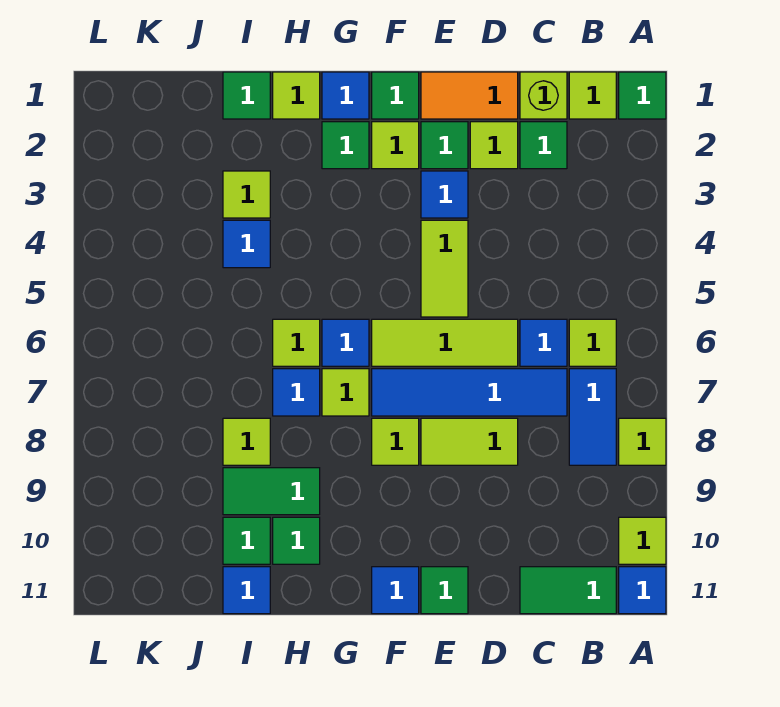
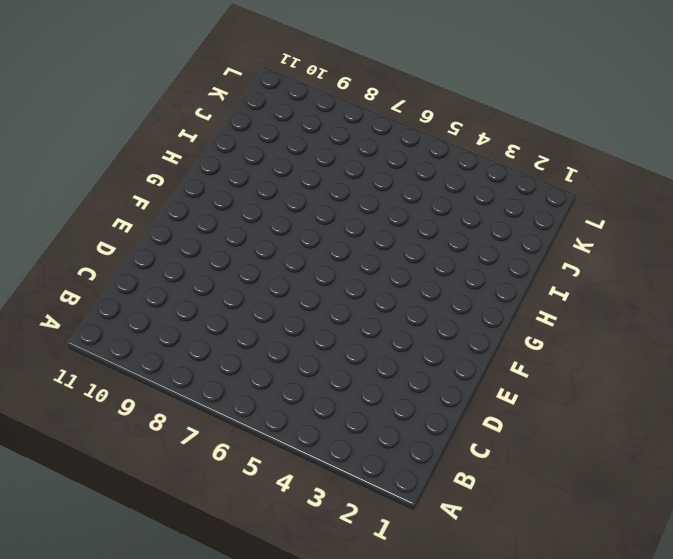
none -> green tile A1 level 1
none -> lime tile A8 level 1
none -> lime tile A10 level 1
none -> blue tile A11 level 1

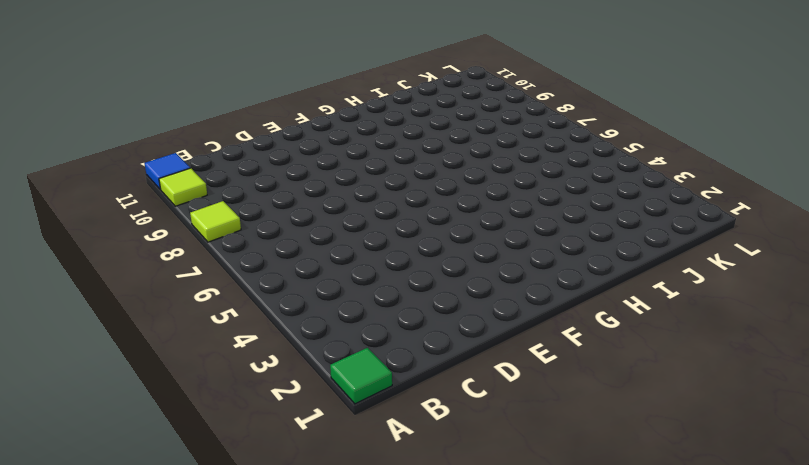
none -> lime tile B1 level 1
none -> lime tile B6 level 1
none -> blue tile B7:B8 level 1
none -> green tile B11:C11 level 1

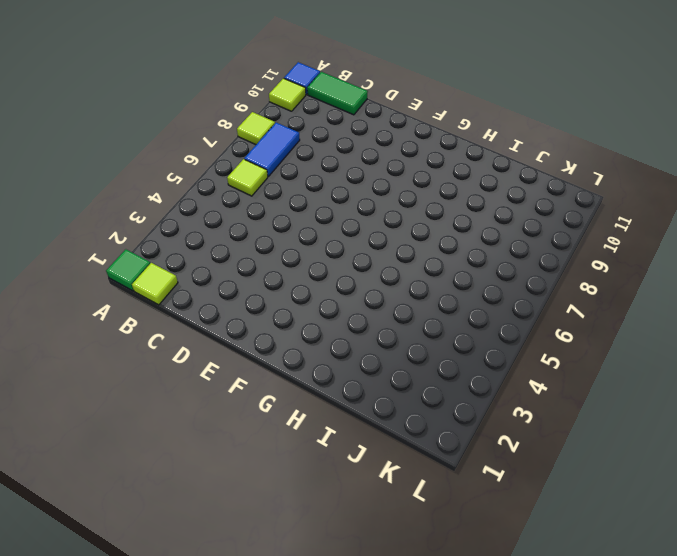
none -> lime brick C1 level 1
none -> green tile C2 level 1
none -> blue tile C6 level 1
none -> blue tile C7:F7 level 1

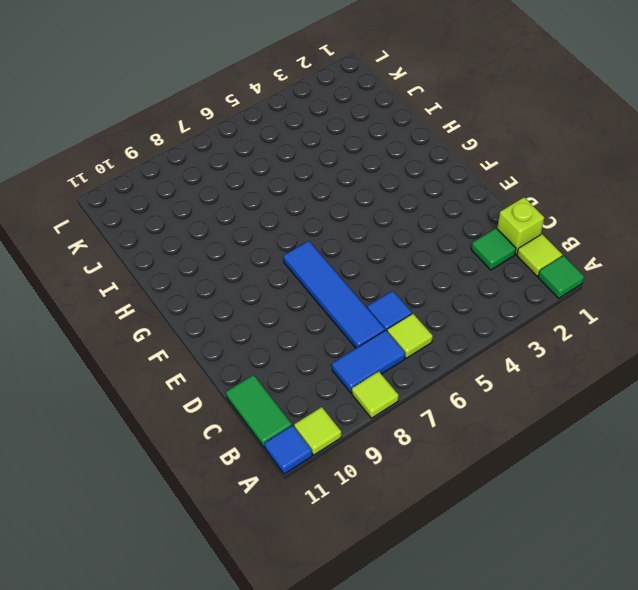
none -> orange tile D1:E1 level 1
none -> lime tile D2 level 1
none -> lime tile D6:F6 level 1
none -> lime tile D8:E8 level 1

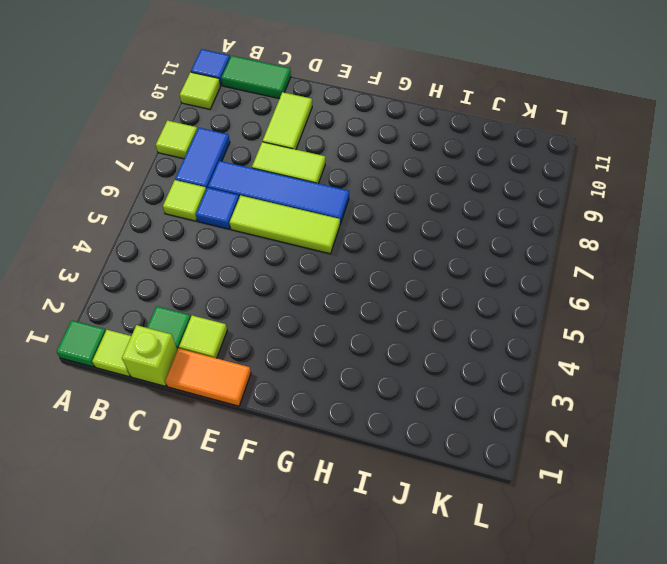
lime tile D9:D10 level 1 -> lime tile E4:E5 level 1
none -> green tile E2 level 1
none -> blue tile E3 level 1
none -> green tile E11 level 1
none -> green tile F1 level 1

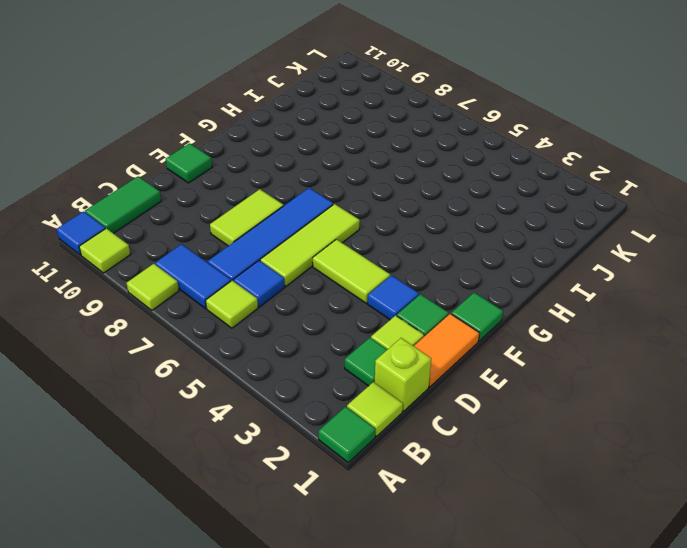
none -> lime tile F2 level 1
none -> lime tile F8 level 1
none -> blue tile F11 level 1
none -> blue tile G1 level 1

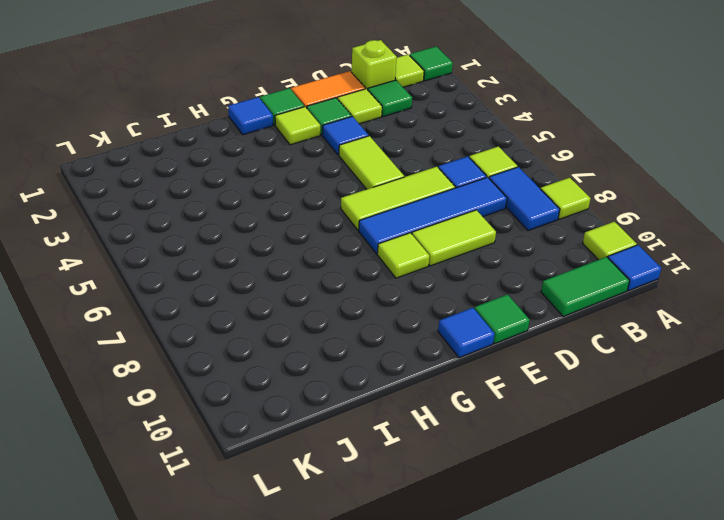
none -> green tile G2 level 1
none -> blue tile G6 level 1
none -> lime tile G7 level 1
none -> lime tile H1 level 1

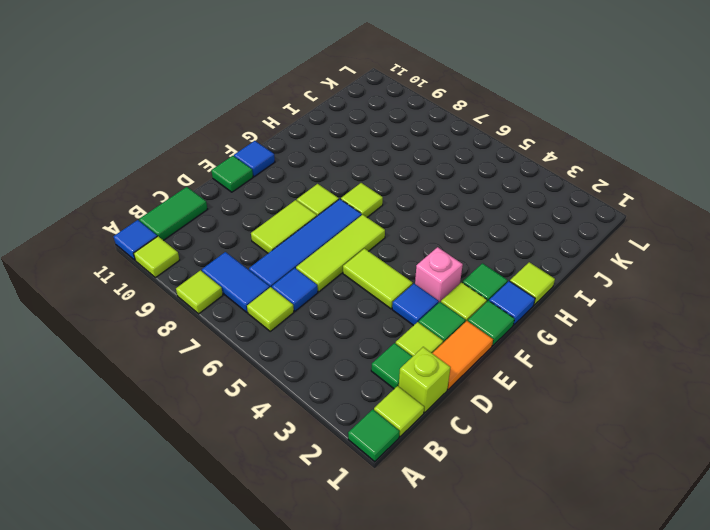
pink brick F3 level 1 -> none
none -> blue tile G6 level 1
none -> lime tile H6 level 1
none -> blue tile H7 level 1
none -> green tile H9:I9 level 1

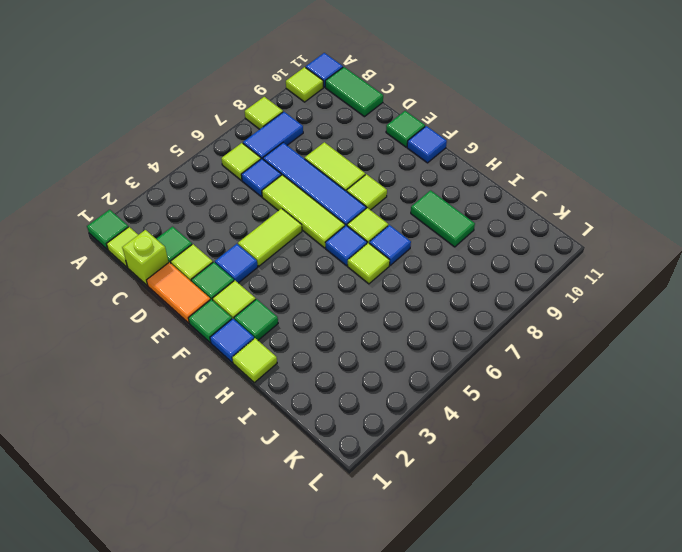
none -> green tile H10 level 1
none -> green tile I1 level 1
none -> lime tile I3 level 1
none -> blue tile I4 level 1

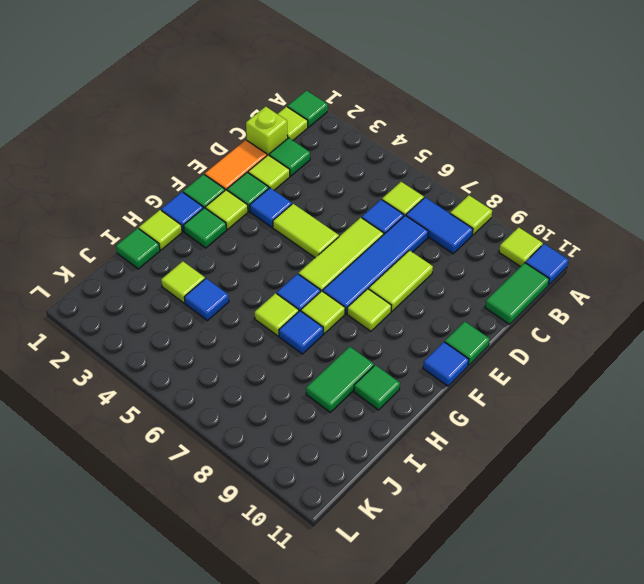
none -> lime tile I8 level 1
none -> green tile I10 level 1
none -> blue tile I11 level 1

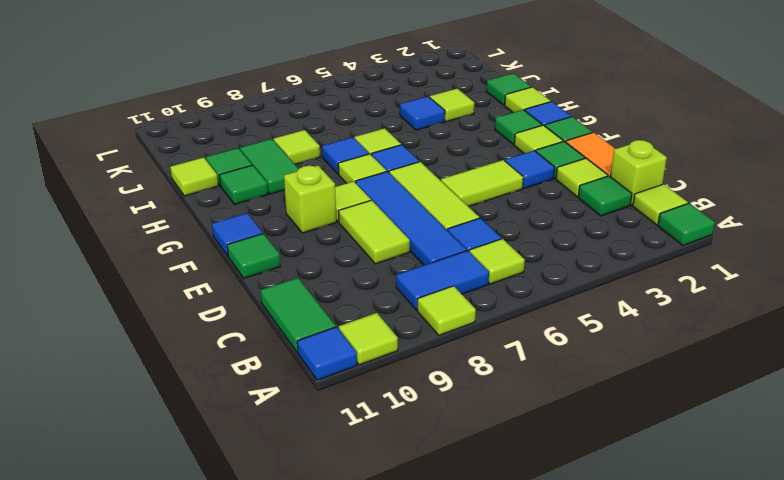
lime brick F9 level 1 -> none
lime tile I11 level 1 -> blue tile I11 level 1

